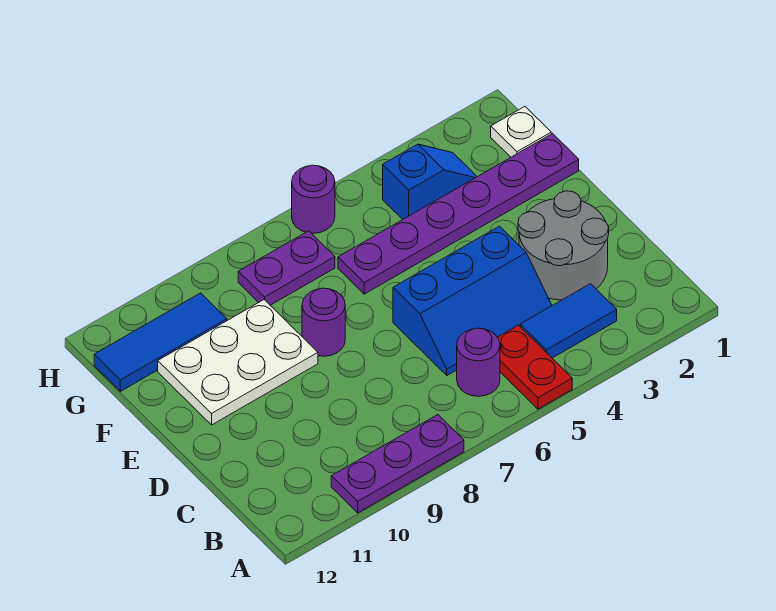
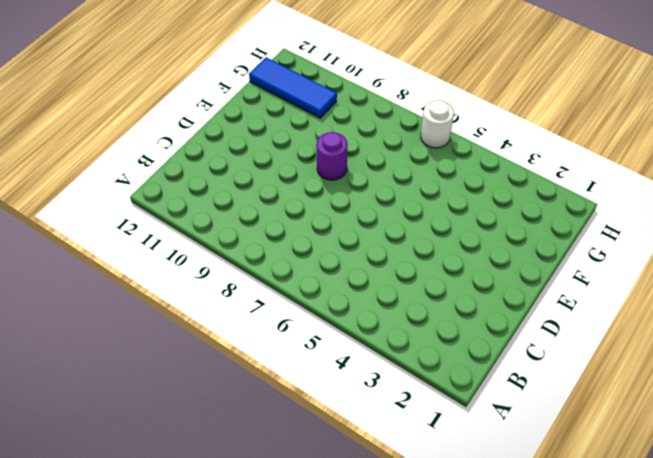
white round brick H6 level 1 -> purple round brick H6 level 1
none -> red plate A5:B5 level 1
none -> purple plate A8:A10 level 1
none -> blue tile B3:B4 level 1

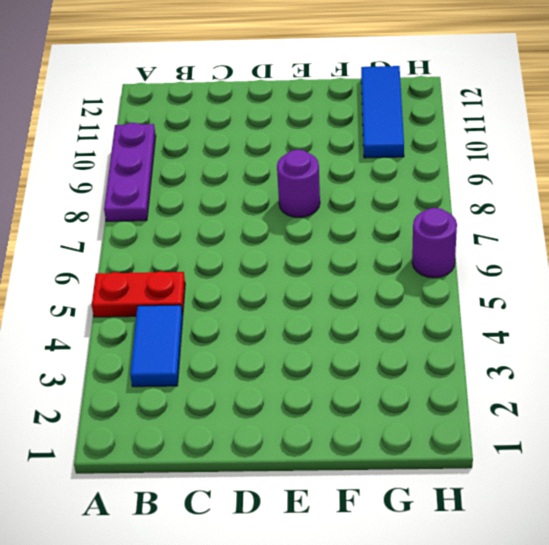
none -> purple round brick B6 level 1
none -> grey round brick C2:D3 level 1
none -> blue slope C4:D6 level 1 top D

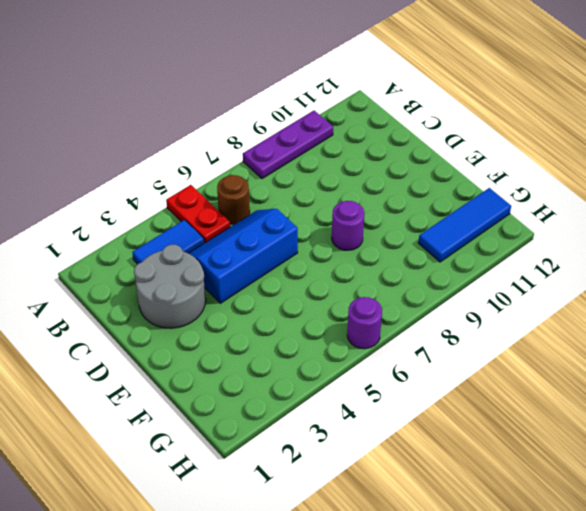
brown round brick B6 level 1 -> purple round brick B6 level 1
none -> white plate E9:F11 level 1
none -> purple plate F1:F6 level 1
none -> white plate G1 level 1

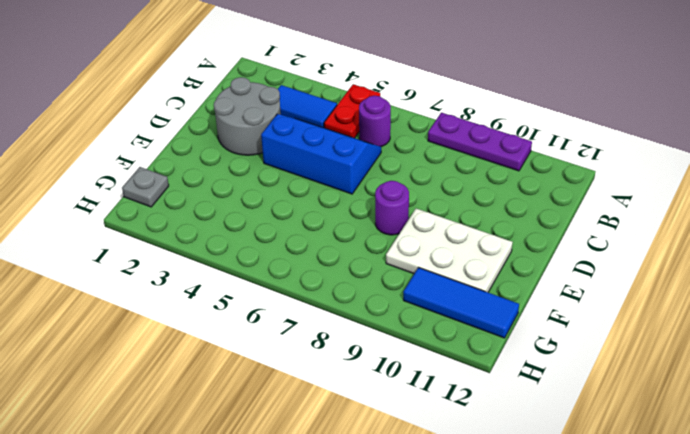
grey plate G1 level 1 -> white plate G1 level 1
none -> purple plate F1:F6 level 1
none -> blue slope G3:G4 level 1 top 4
none -> purple plate G7:G8 level 1

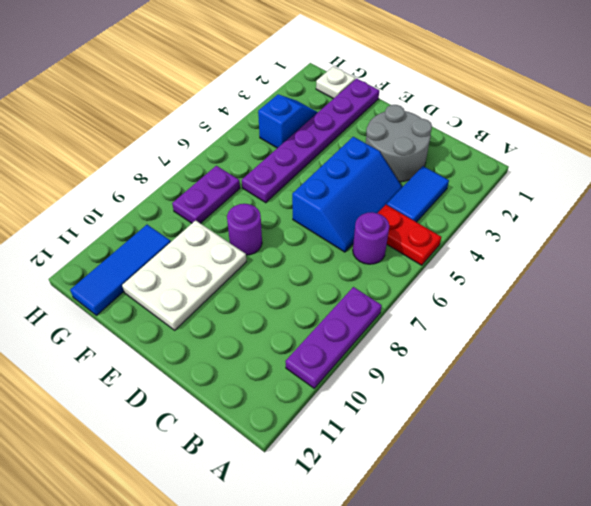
none -> purple round brick H6 level 1

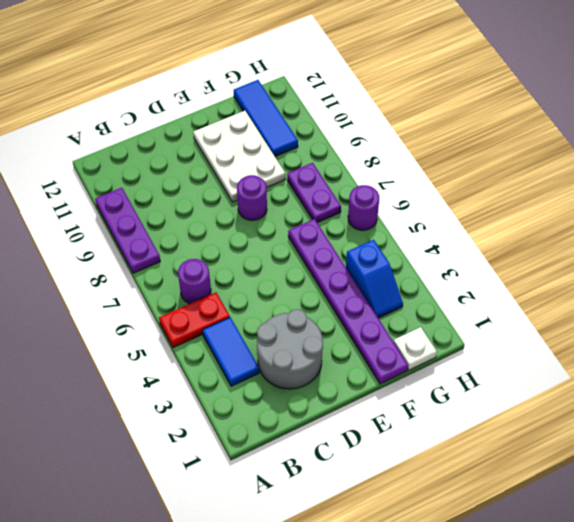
none -> blue slope C4:D6 level 1 top D

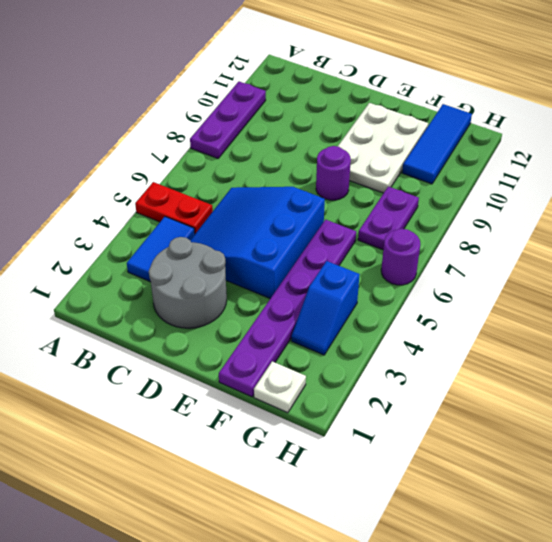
blue slope C4:E6 level 1 top E -> blue slope C4:D6 level 1 top D
none -> purple round brick B6 level 1

